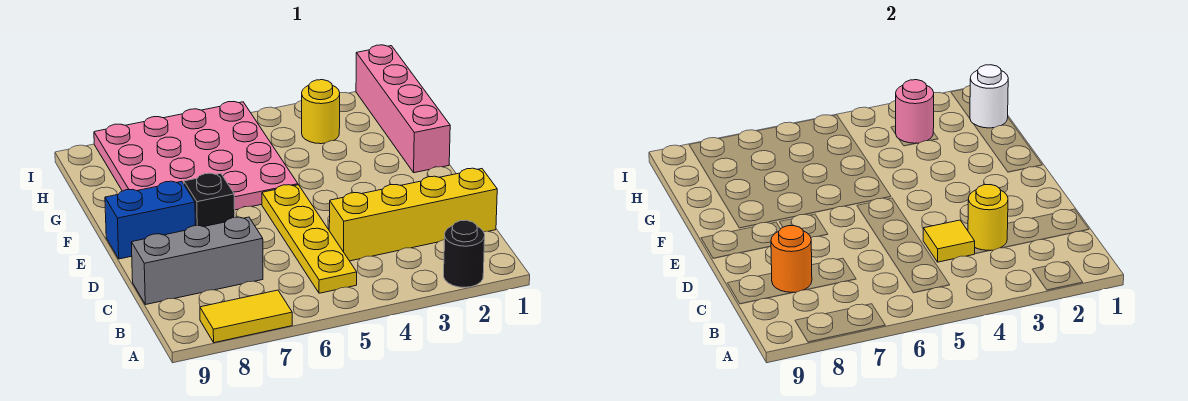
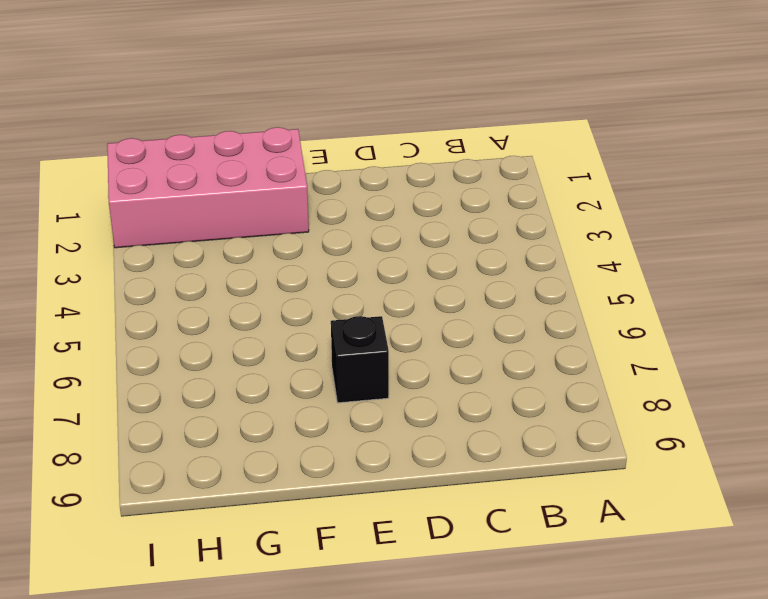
pink brick F1:I2 level 1 -> pink brick F1:I1 level 1
none -> black round brick A2 level 1
none -> yellow tile A7:A8 level 1
none -> yellow plate B5:E5 level 1

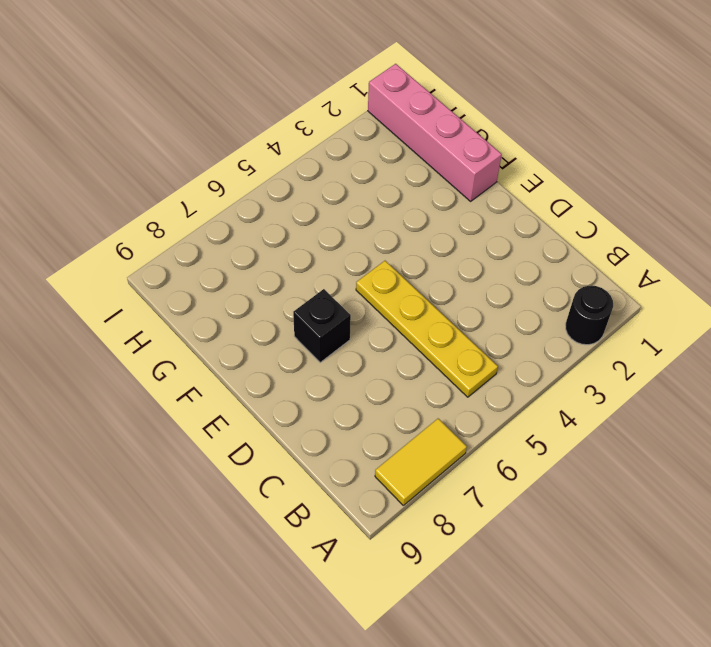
none -> yellow brick C1:C4 level 1
none -> grey brick C7:C9 level 1
none -> blue brick E8:E9 level 1

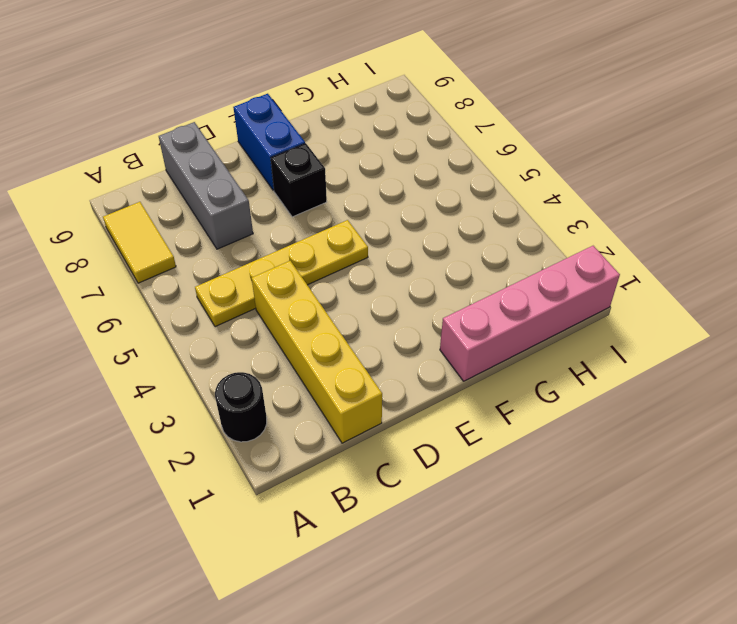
none -> pink plate F5:I8 level 1
none -> yellow round brick H3 level 1
none -> yellow round brick C3 level 2

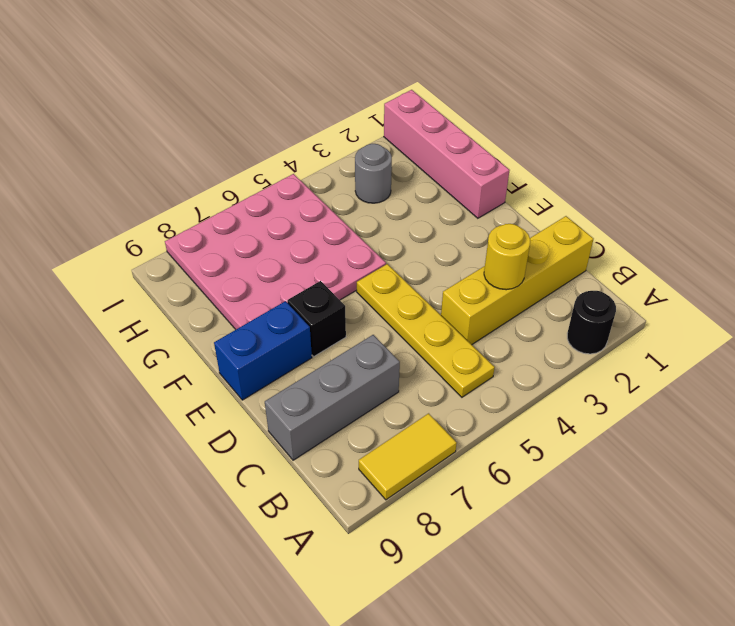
grey round brick H3 level 1 -> yellow round brick H3 level 1
none -> yellow tile C4 level 2
none -> orange round brick C8 level 2
none -> white round brick H1 level 2

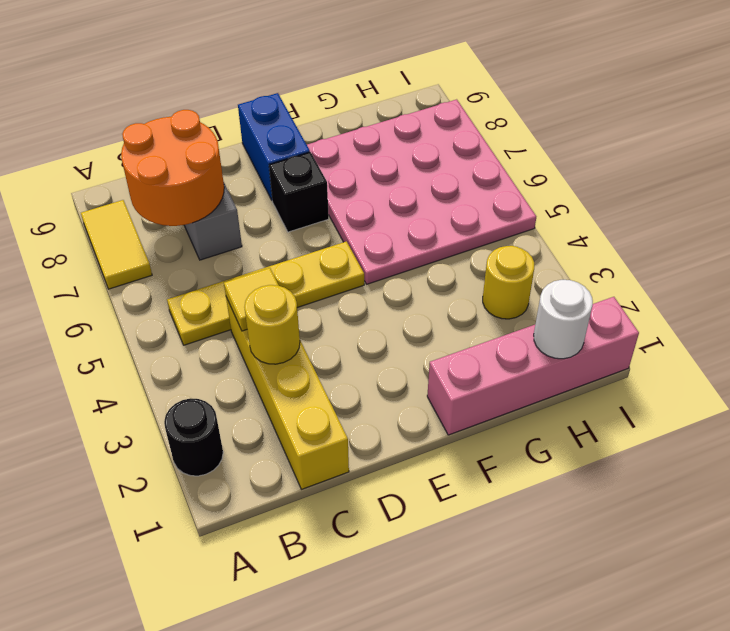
orange round brick B7:C8 level 2 -> orange round brick C8 level 2
none -> pink round brick H3 level 2

